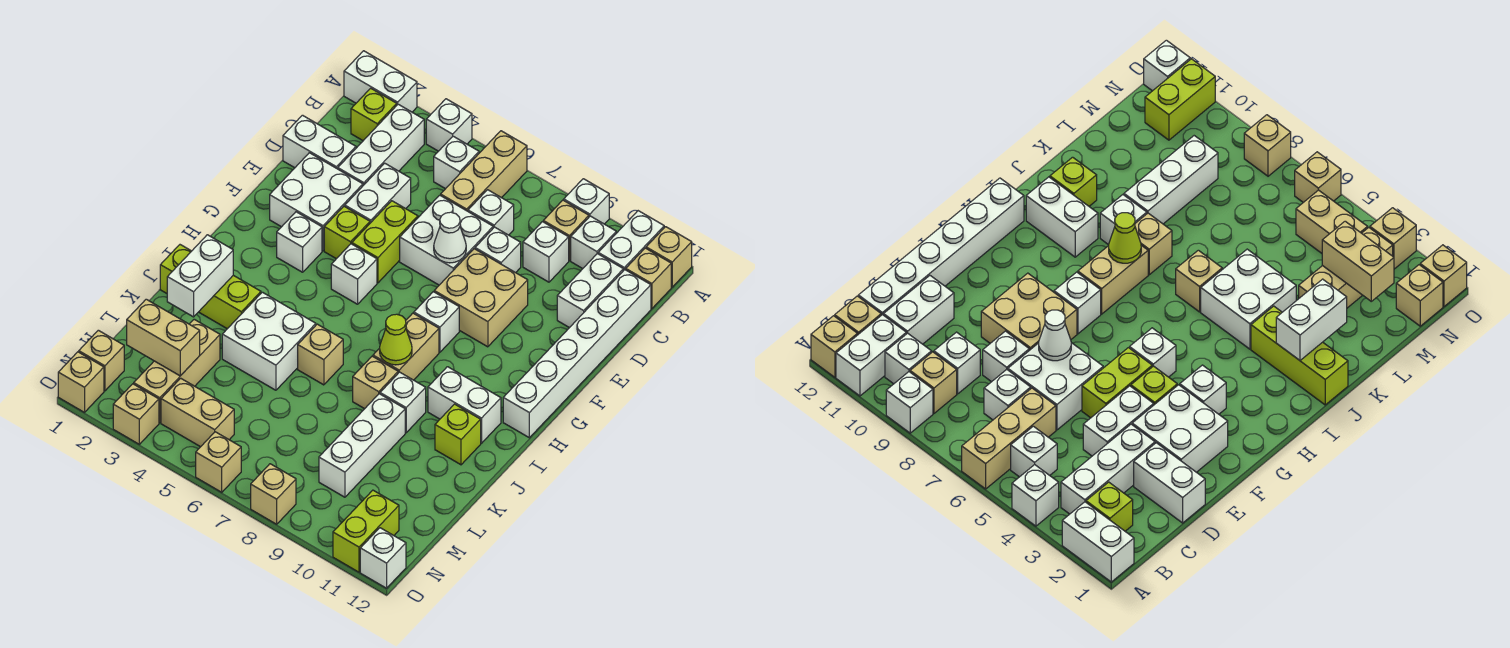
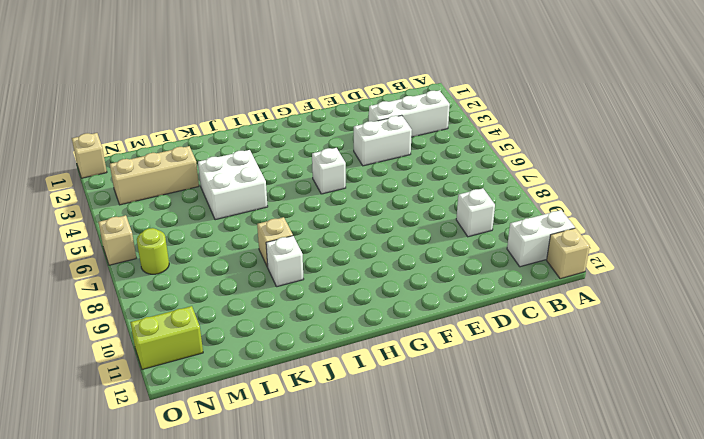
lime round brick N7 level 1 -> none
none -> white brick A1:A2 level 1
none -> white brick A4 level 1
none -> tan brick A6:C6 level 1
none -> white brick A9 level 1

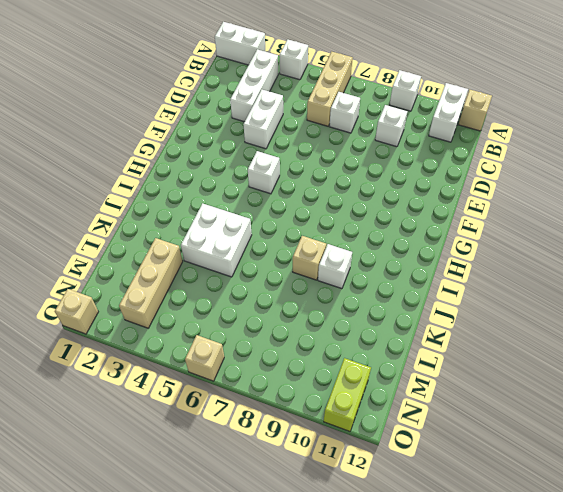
none -> lime brick B2 level 1
none -> white brick B5 level 1
none -> tan brick B9 level 1
none -> white brick B10 level 1

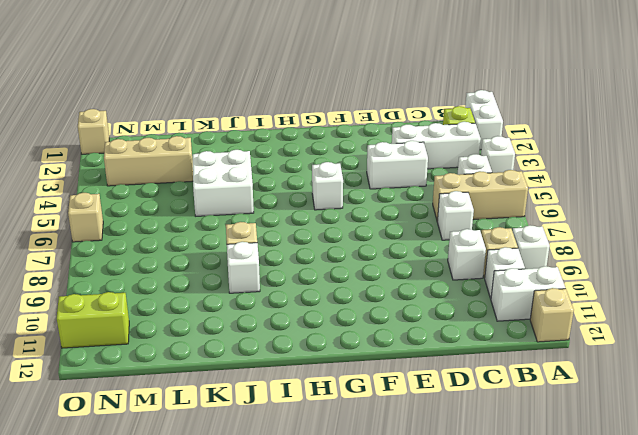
none -> tan brick B12 level 1
none -> white brick C11:D11 level 1
none -> white brick C12:H12 level 1
none -> white brick D1:D2 level 1

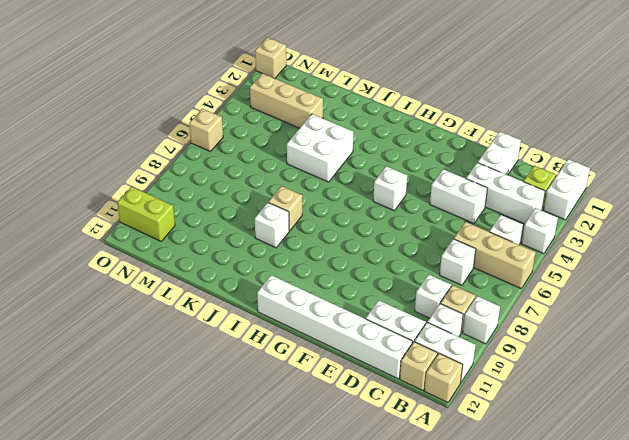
none -> white brick D6:E7 level 1
none -> white brick D8 level 1
none -> white brick E2:F3 level 1
none -> lime brick E5:F5 level 1

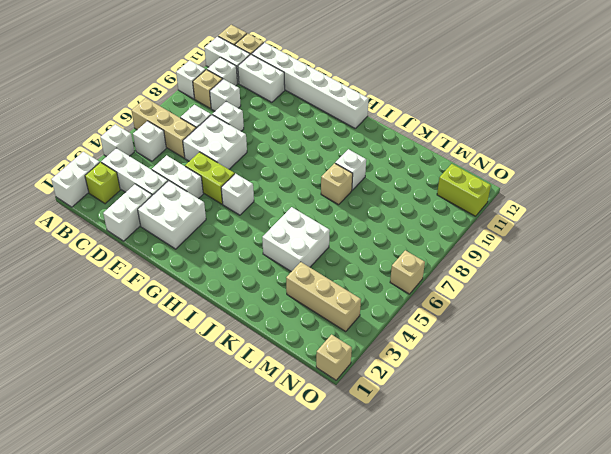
none -> tan brick E8:F9 level 1
none -> lime brick F4 level 1
none -> white brick G3 level 1
none -> white brick G8 level 1

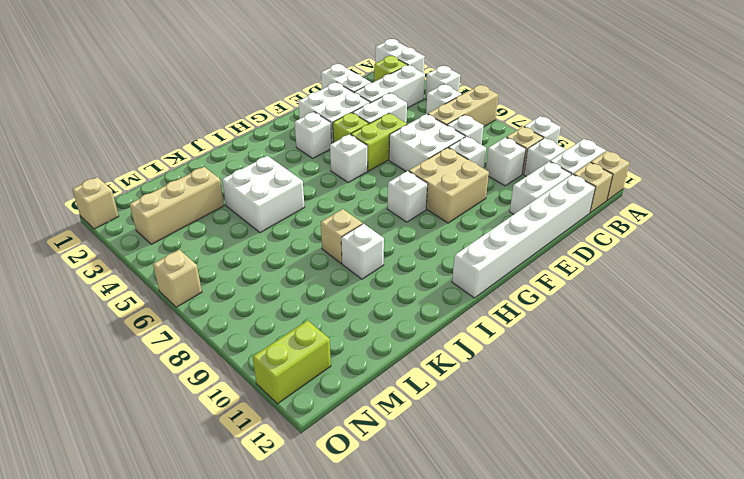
none -> tan brick H8:I8 level 1
none -> white brick I10:I11 level 1
none -> lime brick J1:J3 level 1
none -> tan brick J6 level 1

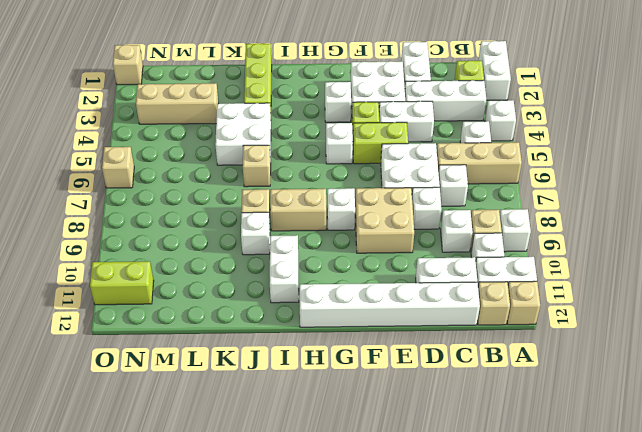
none -> lime brick J11 level 1
none -> white brick K9:M9 level 1
none -> tan brick N1 level 1
none -> tan brick N4:N5 level 1

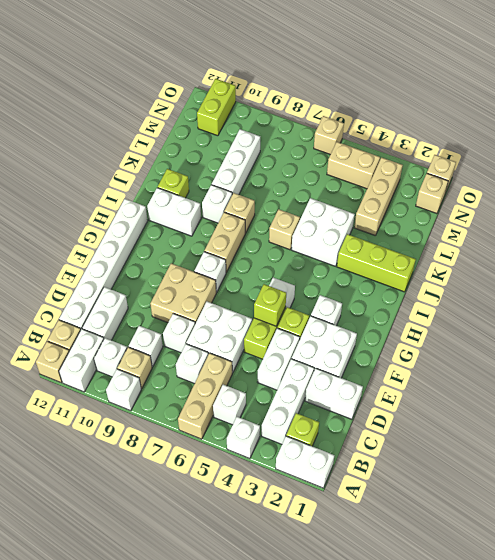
lime brick F5 level 2 -> none
none -> tan brick O3 level 1
none -> tan brick O8 level 1
none -> white brick O12 level 1
none -> white cone E7 level 2

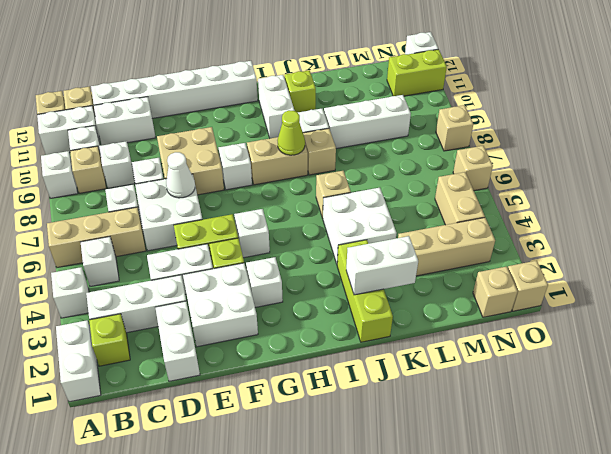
none -> tan brick O3 level 1
none -> tan brick M2:M3 level 2

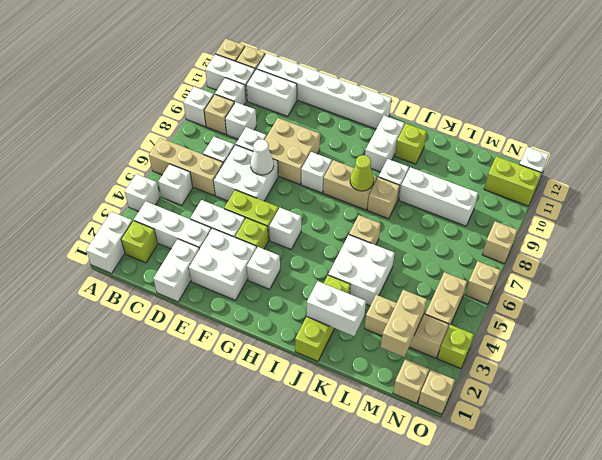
lime brick O3 level 1 -> tan brick O3 level 1

